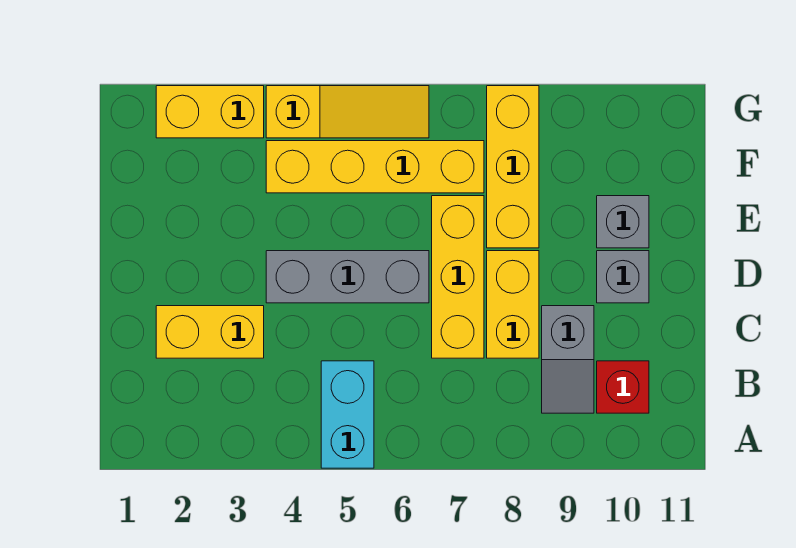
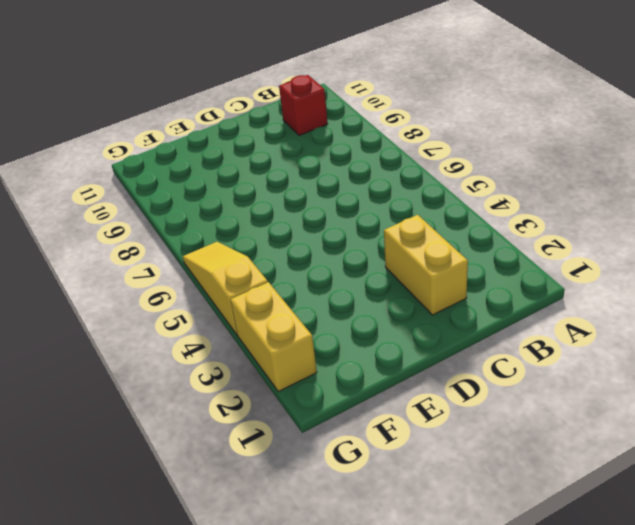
none -> cyan brick A5:B5 level 1
none -> grey slope B9:C9 level 1 top C
none -> yellow brick C7:E7 level 1

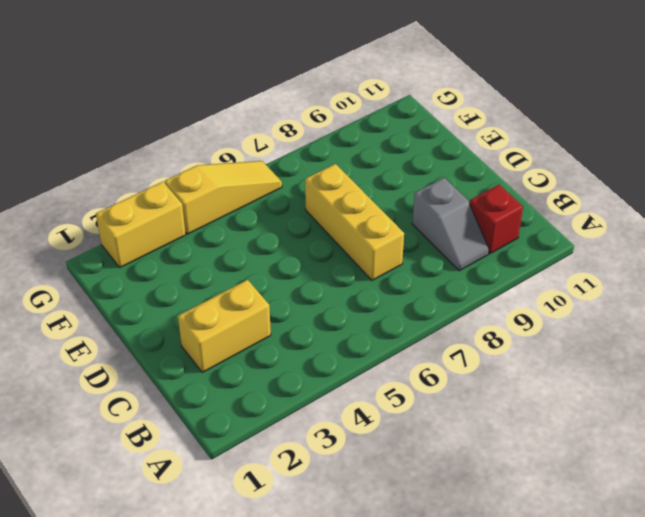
none -> cyan brick A5:B5 level 1
none -> yellow brick C8:D8 level 1
none -> grey brick D4:D6 level 1

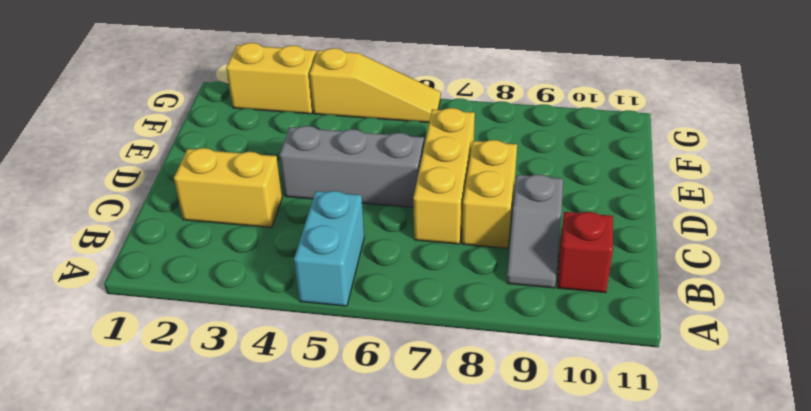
none -> grey brick D10 level 1
none -> yellow brick E8:G8 level 1
none -> grey brick E10 level 1

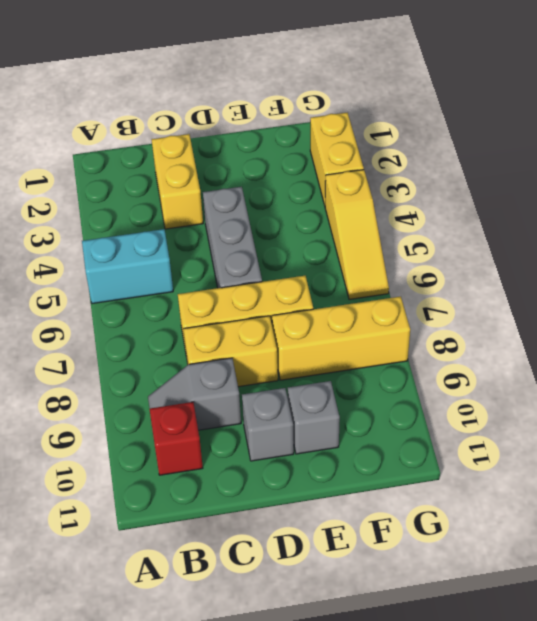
none -> yellow brick F4:F7 level 1

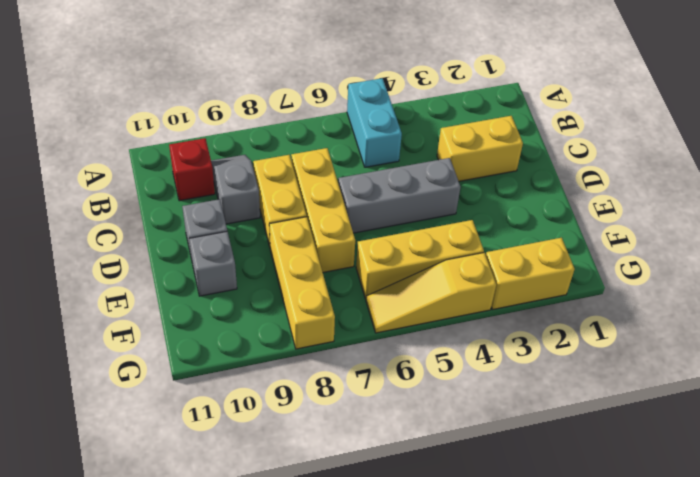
yellow brick F4:F6 level 1 -> yellow brick F4:F7 level 1

